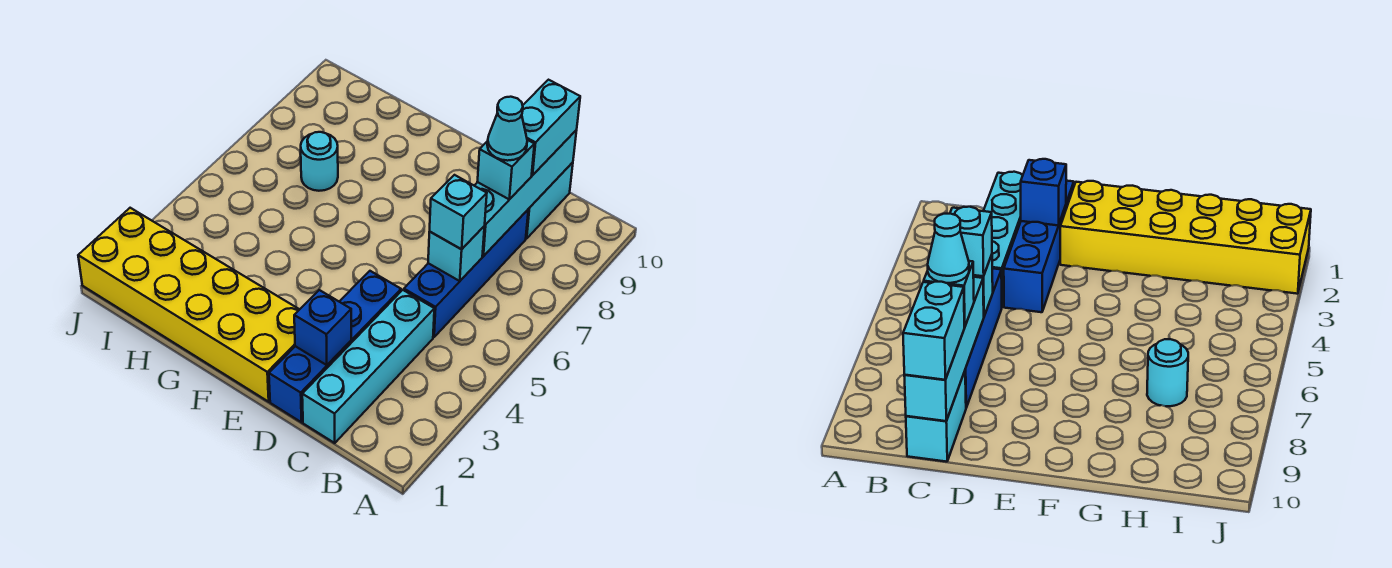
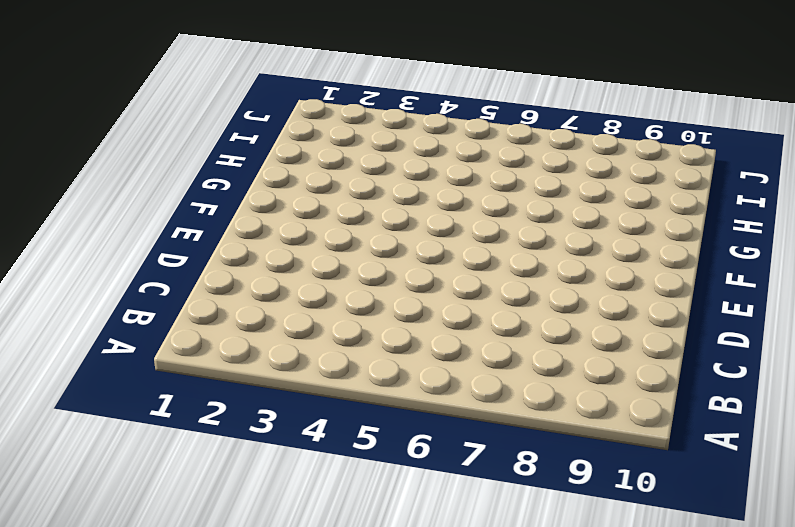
none -> cyan brick C1:C4 level 1
none -> blue brick C5:C8 level 1
none -> cyan brick C9:C10 level 1

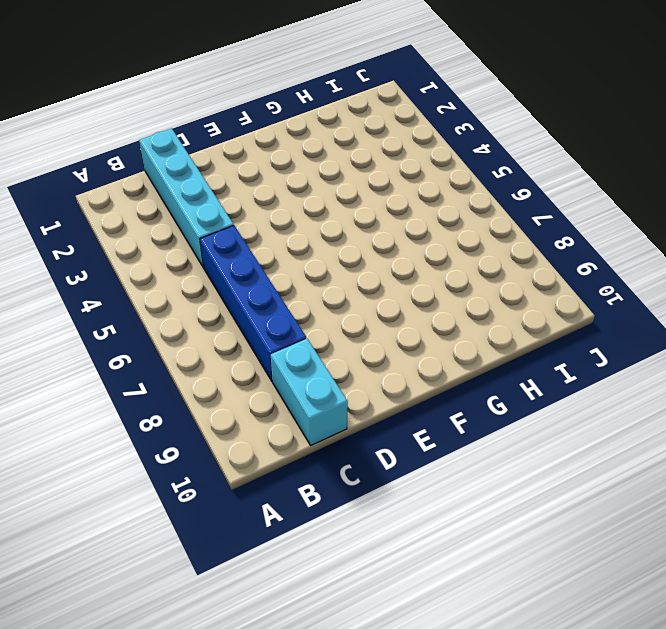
none -> blue brick D1:D4 level 1
none -> yellow brick E1:J2 level 1
none -> cyan round brick H7 level 1

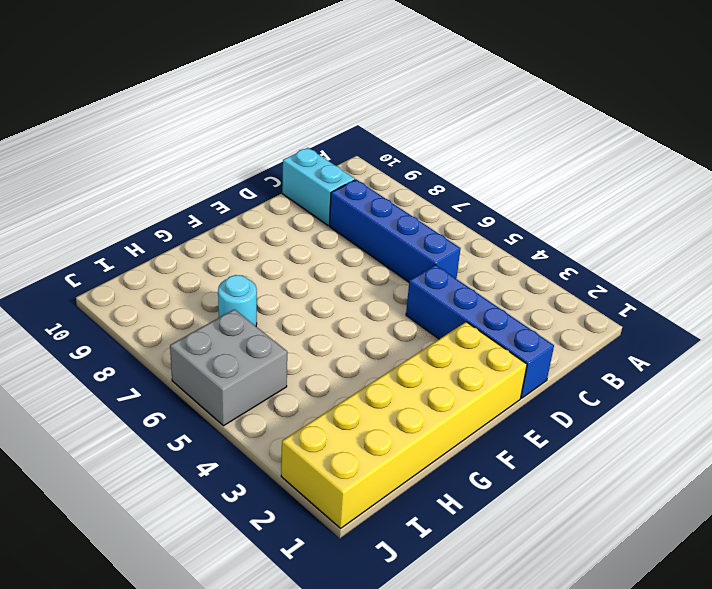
grey brick I5:J6 level 1 -> none
none -> cyan brick C1:C4 level 1
none -> cyan brick C6 level 2
none -> cyan brick C7:C10 level 2

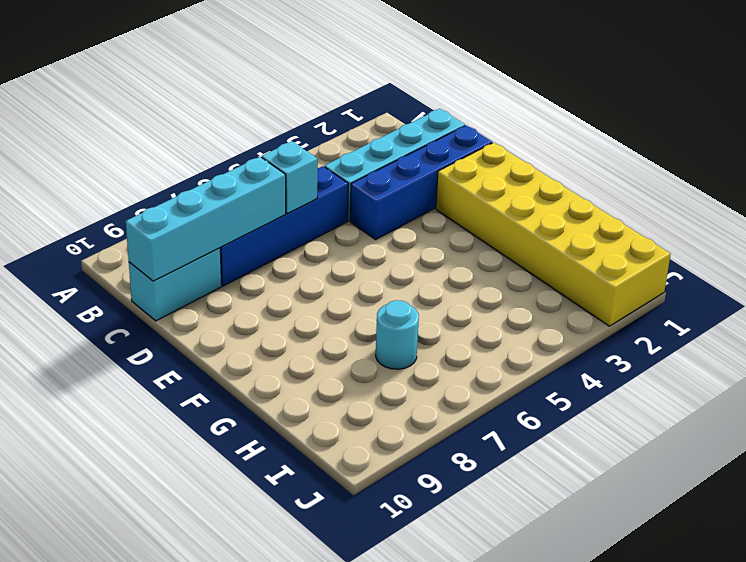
none -> blue brick D2 level 2
none -> cyan brick C6 level 3
none -> cyan brick C8 level 3

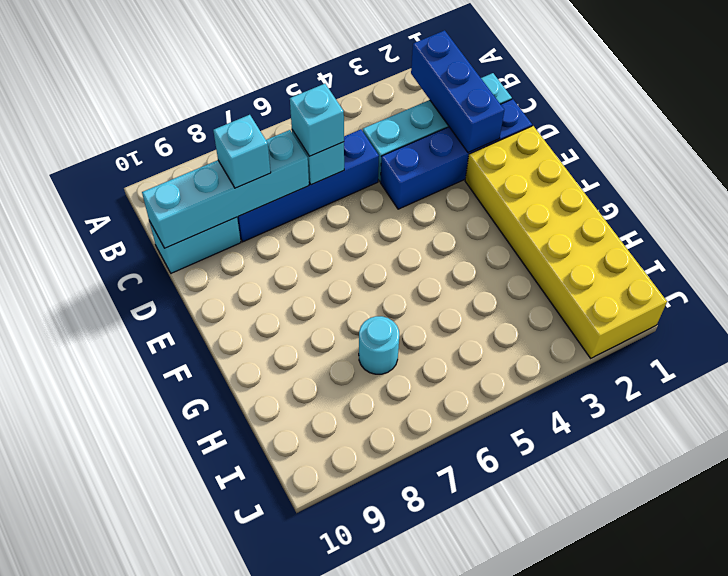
blue brick B2:D2 level 2 -> blue brick D2 level 2
none -> cyan brick C9:C10 level 3
none -> cyan cone C8 level 4

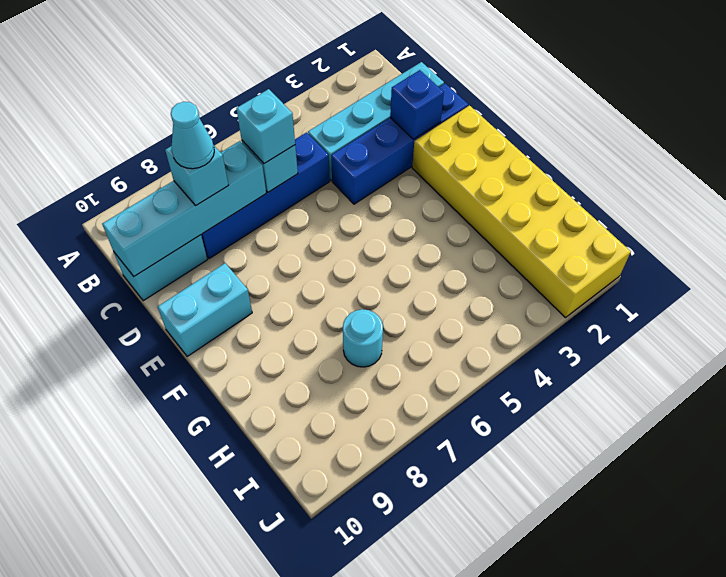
cyan brick E9:E10 level 1 -> cyan brick C9:C10 level 3

